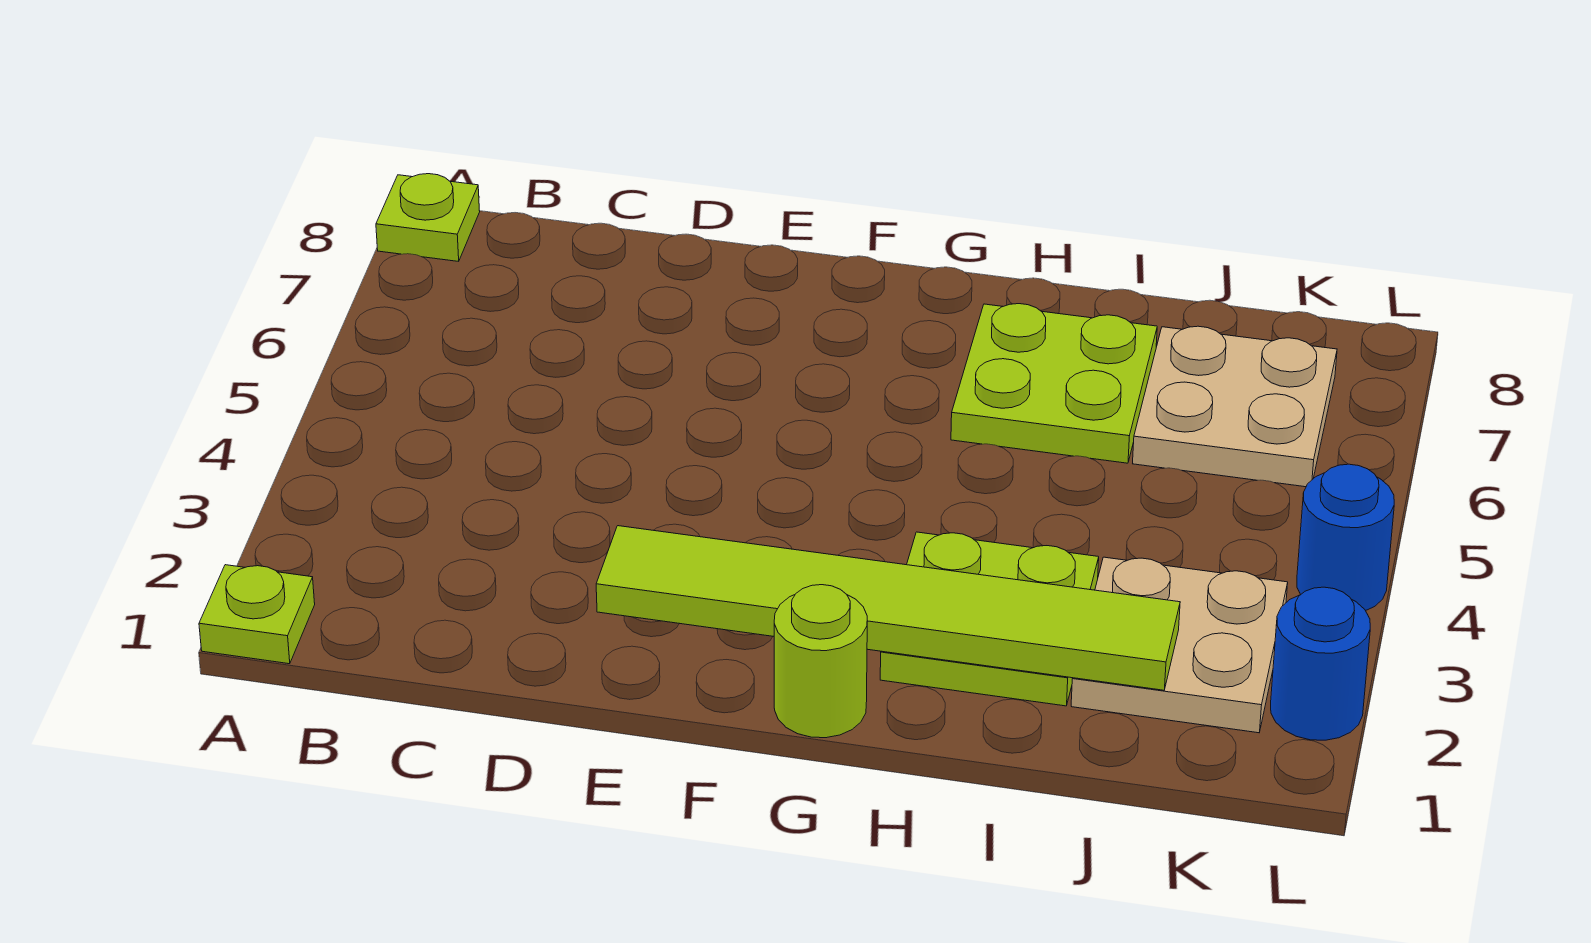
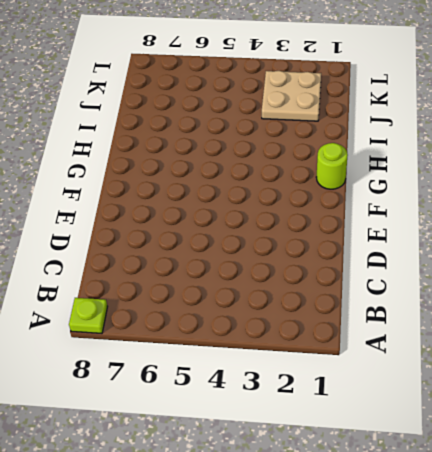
none -> lime plate A1 level 1
none -> lime plate H2:I3 level 1

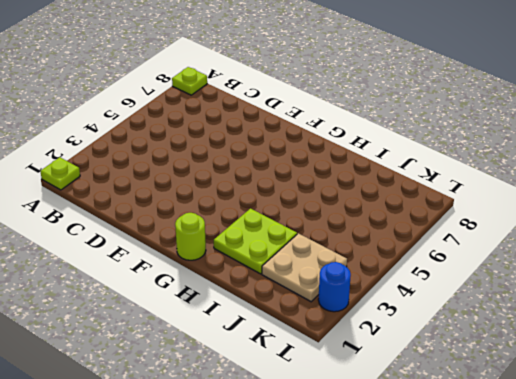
none -> lime plate H6:I7 level 1
none -> tan plate J6:K7 level 1

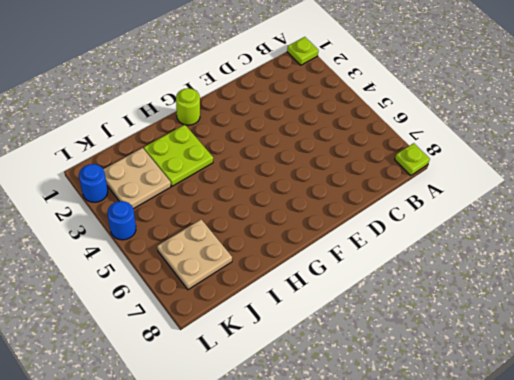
none -> lime plate H6:I7 level 1
none -> lime tile E2:J2 level 2

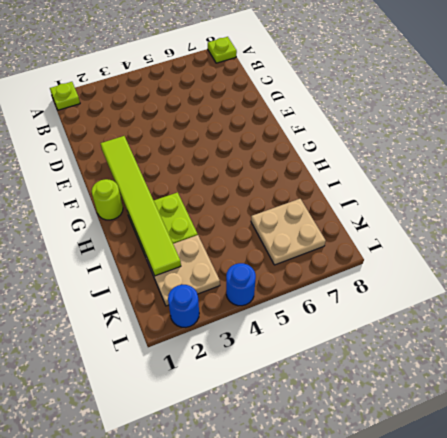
none -> lime plate H6:I7 level 1

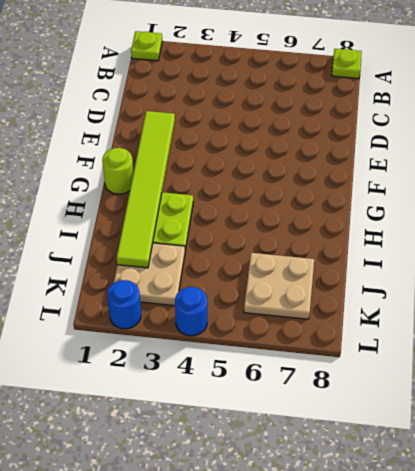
none -> lime plate H6:I7 level 1

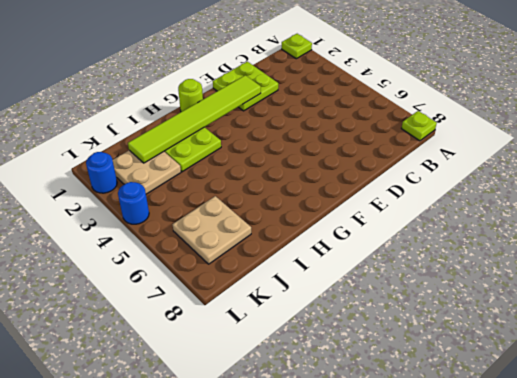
lime plate D1:E2 level 1 -> lime plate H6:I7 level 1

